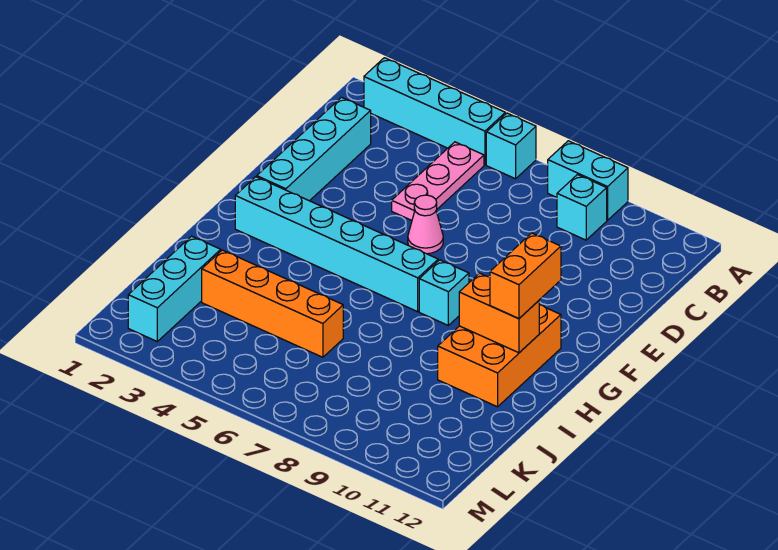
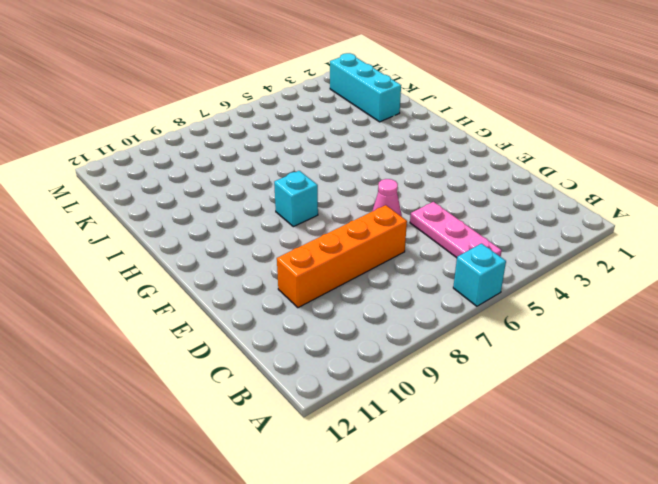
orange brick D7:D10 level 1 -> orange brick J3:J6 level 1
none -> cyan brick A2:A5 level 1
none -> cyan brick A8:A9 level 1
none -> cyan brick B9 level 1

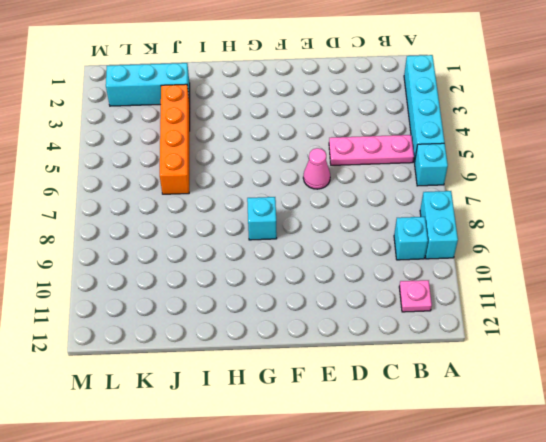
pink plate B11 level 1 -> none
none -> cyan brick C2:F2 level 1
none -> cyan brick G2:G7 level 1
none -> orange brick G10:I11 level 1

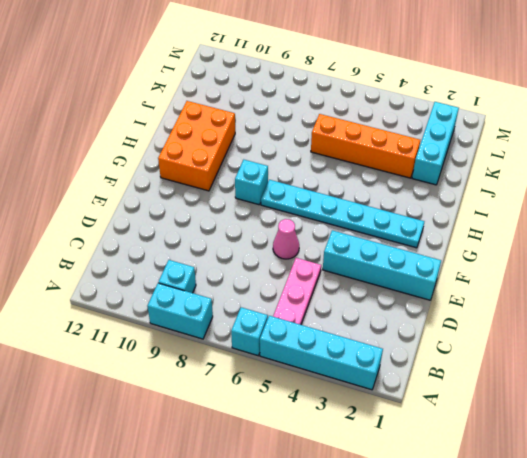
cyan brick E1:E4 level 1 -> cyan brick C2:F2 level 1
cyan plate G2:G7 level 1 -> cyan brick G2:G7 level 1
none -> orange brick H10:H11 level 2
none -> orange brick G11:H11 level 3

